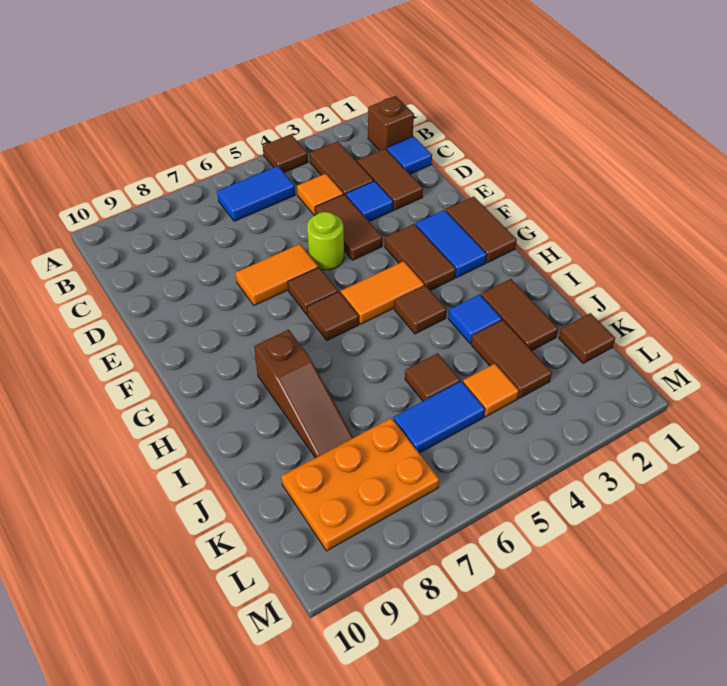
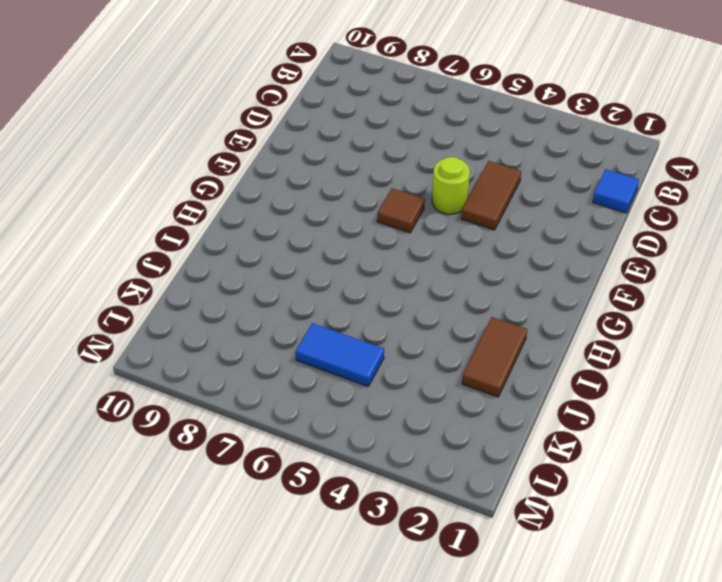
none -> brown tile A4 level 1
none -> brown brick B1 level 1
none -> brown tile B3:C3 level 1

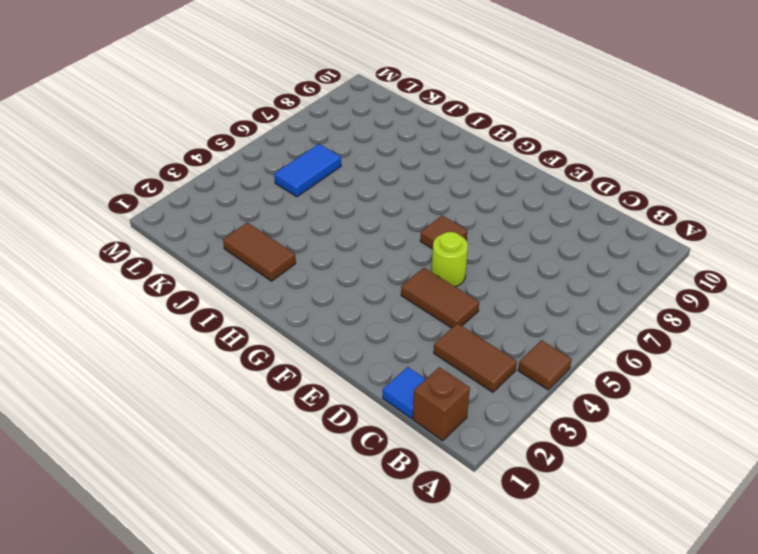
none -> blue tile B5:B6 level 1
none -> brown tile C2:D2 level 1
none -> orange tile C4 level 1

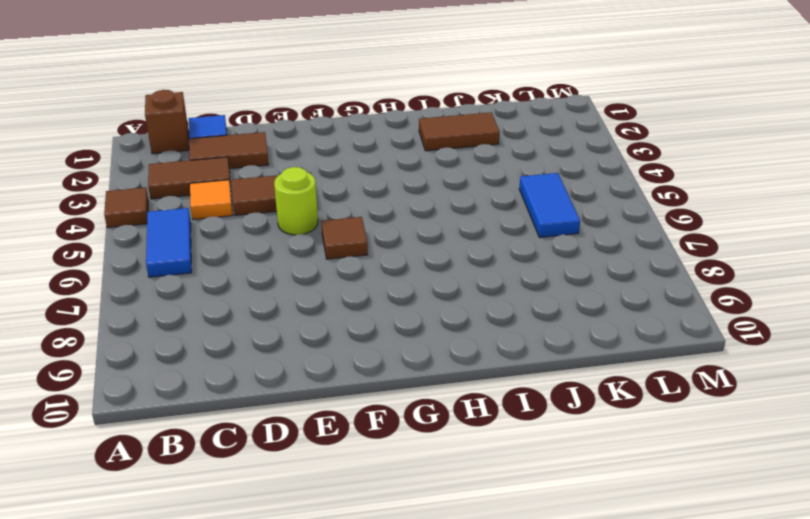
none -> blue tile D3 level 1
none -> orange tile E6:E7 level 1
none -> brown tile F1:G1 level 1

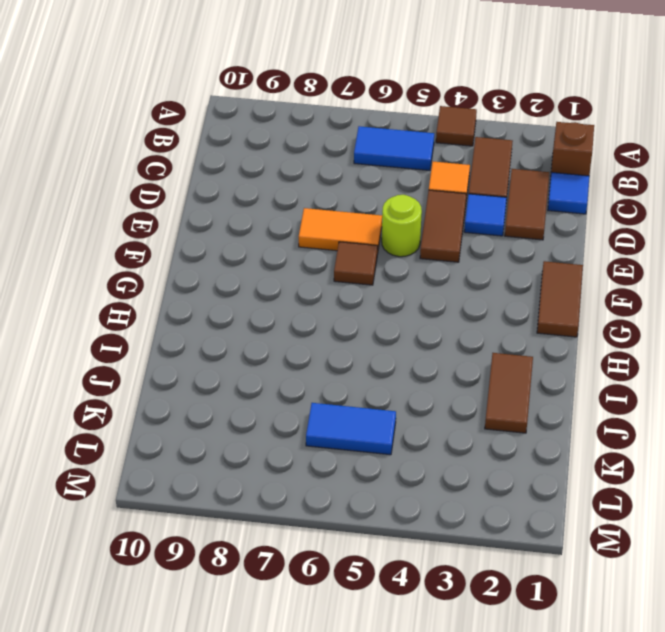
none -> blue tile F2:G2 level 1
none -> brown tile F3:G3 level 1
none -> orange tile G4:G5 level 1

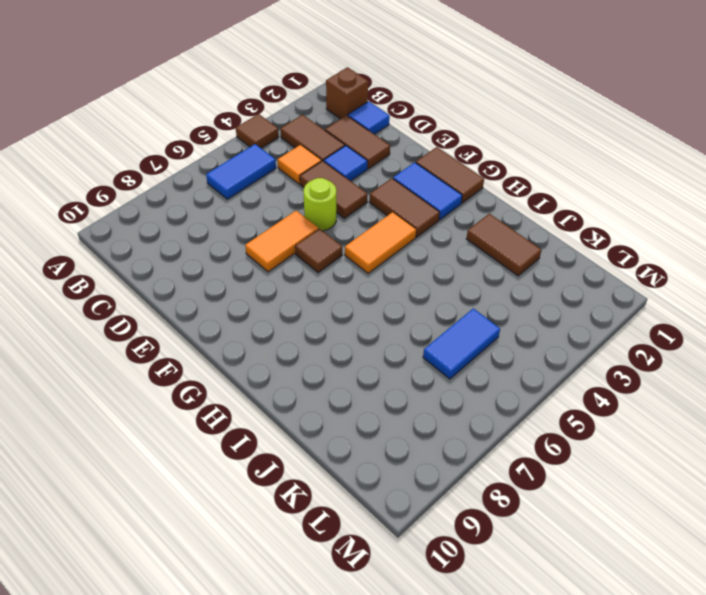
none -> brown tile G6 level 1
none -> brown tile H4 level 1
none -> brown slope H8:J8 level 1 top H

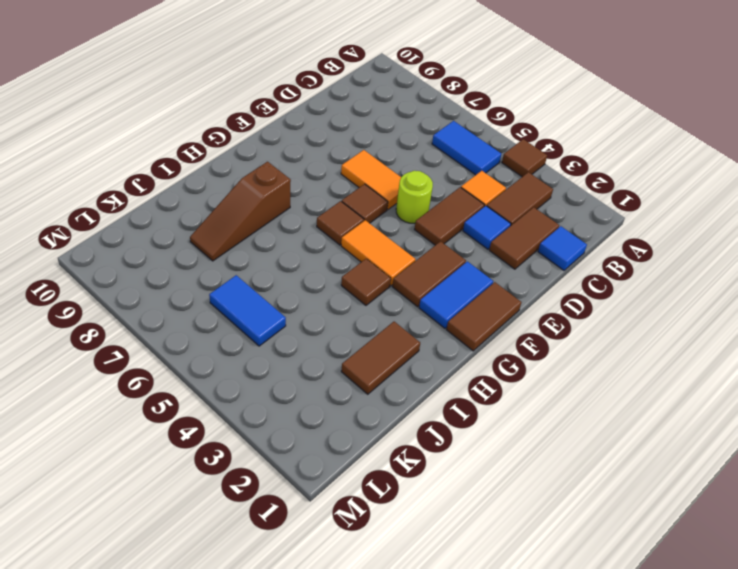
none -> brown brick B1 level 1
none -> blue tile I3 level 1
none -> brown tile J3:K3 level 1

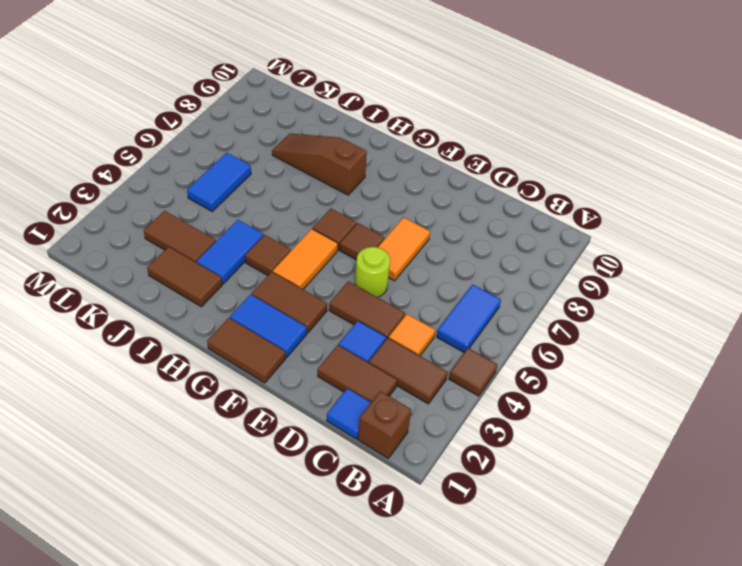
blue tile I3:I4 level 1 -> blue tile I3 level 1
none -> brown tile J5 level 1
none -> brown tile K1 level 1
none -> orange tile K4 level 1

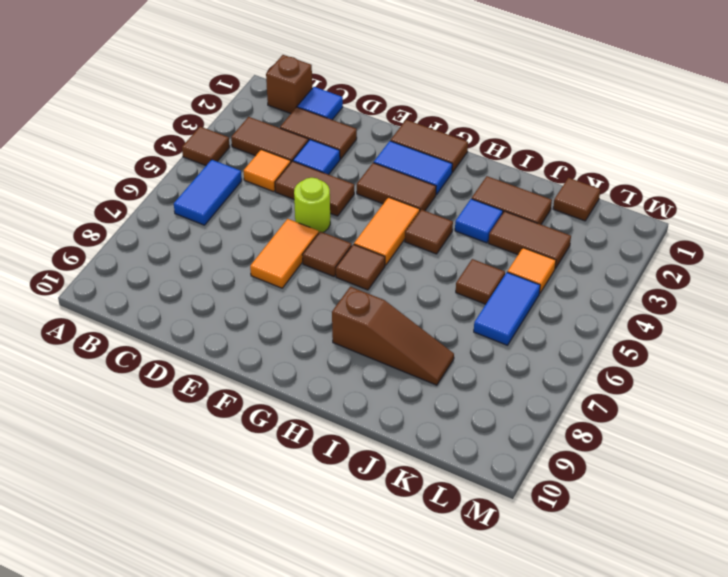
none -> orange plate K7:L9 level 1

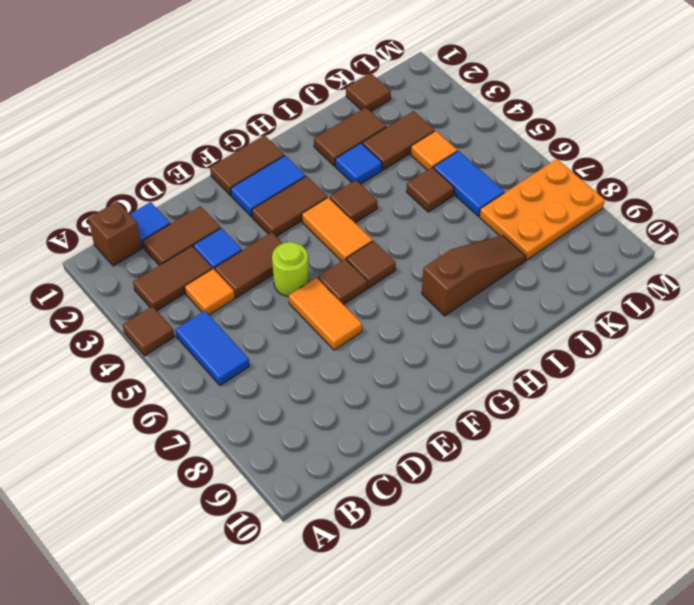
orange plate K7:M8 level 1 -> orange plate K7:L9 level 1

